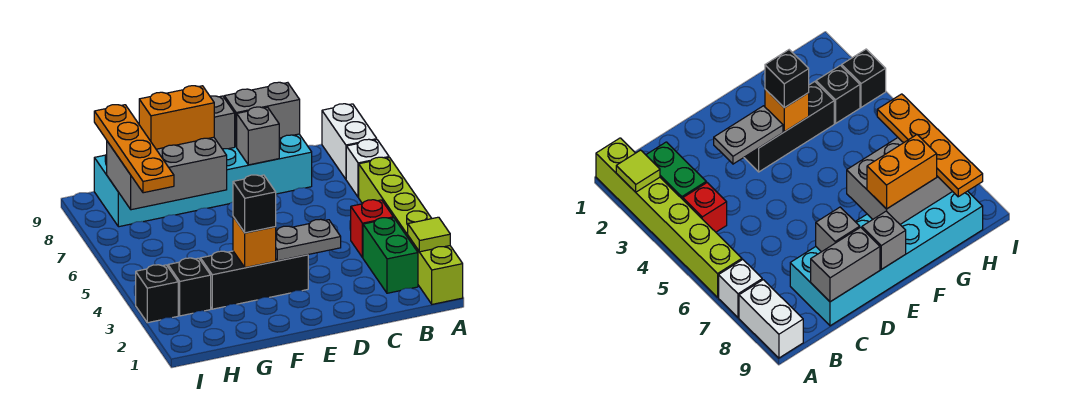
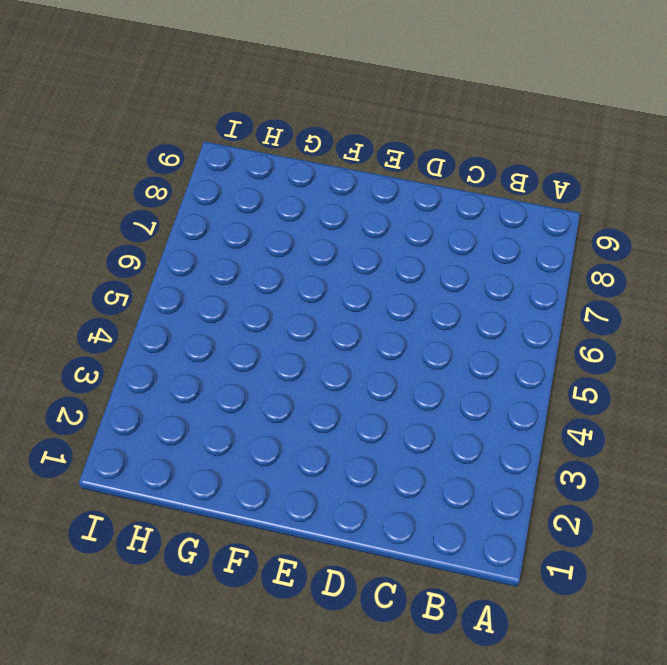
none -> lime brick A1:A6 level 1
none -> white brick A7 level 1
none -> white brick A8:A9 level 1

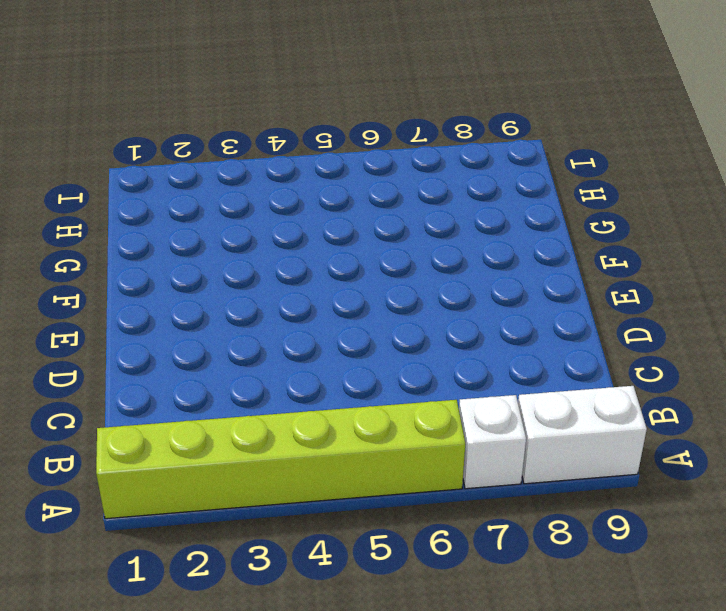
none -> green brick B2:B3 level 1
none -> red brick B4 level 1
none -> cyan brick C8:H9 level 1

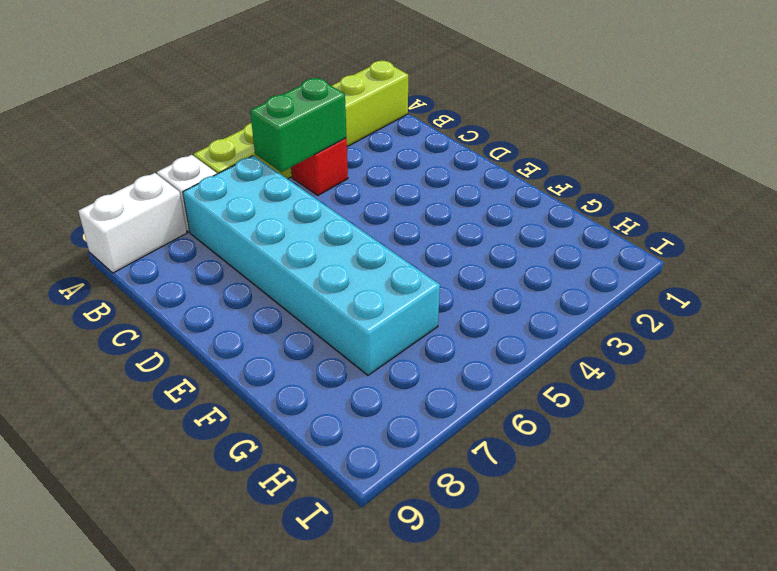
green brick B4:B5 level 2 -> green brick B2:B3 level 1
cyan brick B6:G7 level 1 -> cyan brick C8:H9 level 1
none -> black brick E3:G3 level 1
none -> black brick H3 level 1
none -> black brick I3 level 1

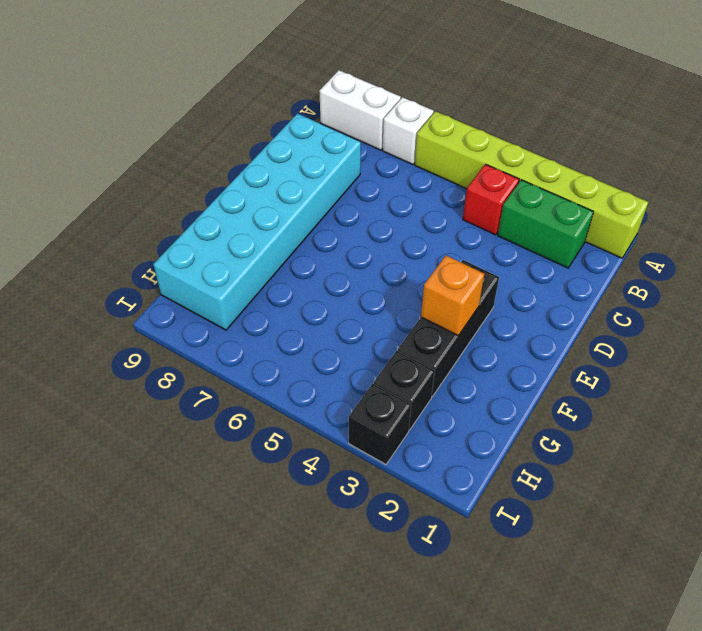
none -> lime tile A2 level 2
none -> grey brick C9:D9 level 2
none -> grey plate D3:E3 level 2

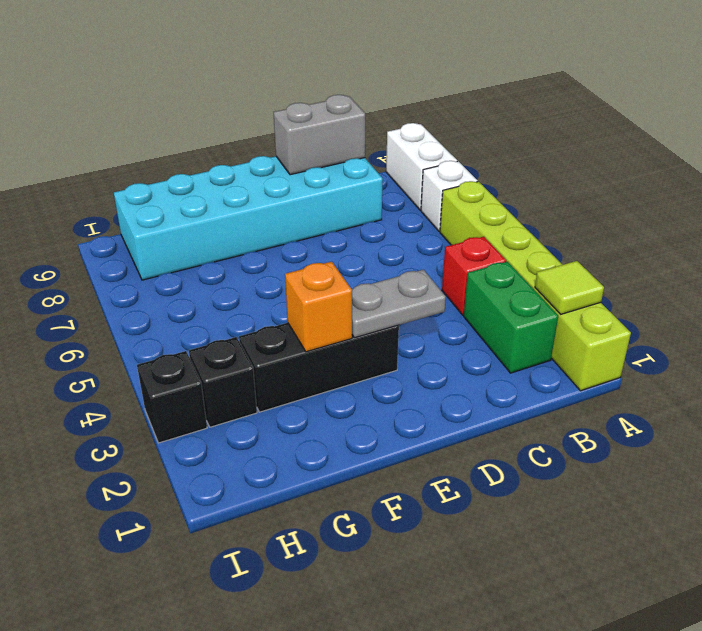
none -> grey brick D8 level 2
none -> grey brick E9 level 2
none -> grey brick F7:H8 level 2

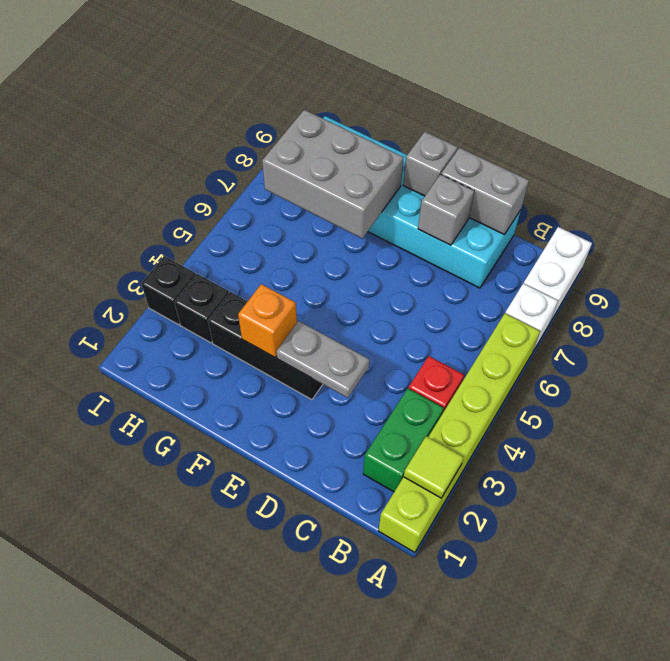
none -> black brick F3 level 3
none -> orange brick F8:G8 level 3
none -> orange plate H6:H9 level 3

